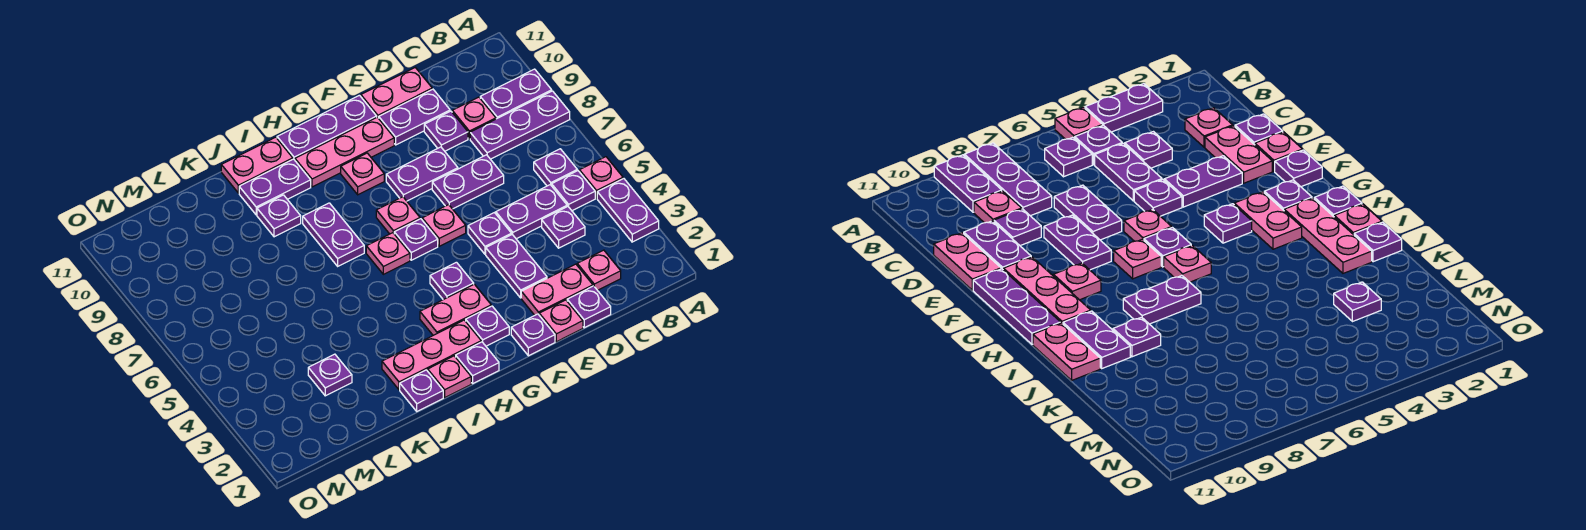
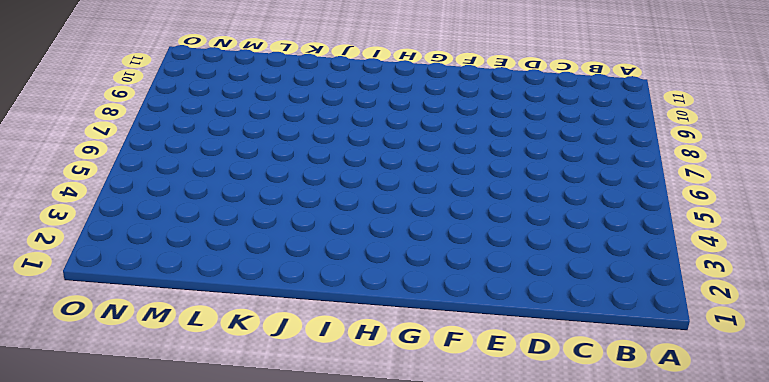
none -> purple plate A3:A4 level 1
none -> pink plate A5 level 1
none -> purple plate A8:C8 level 1
none -> purple plate A9:B9 level 1

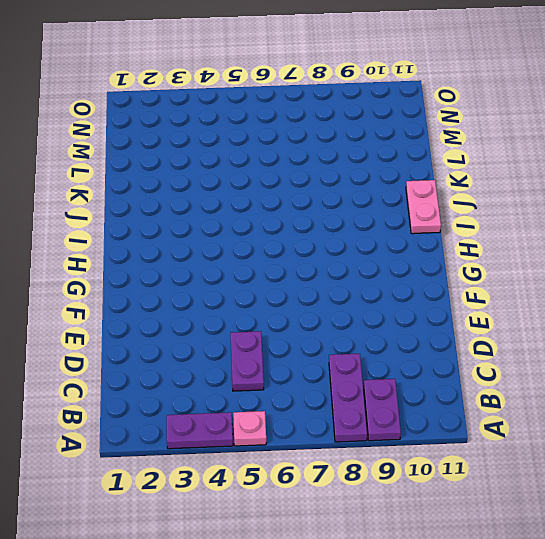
none -> purple plate B5 level 1
none -> purple plate B6 level 1
none -> pink plate C2 level 1
none -> purple plate C4 level 1

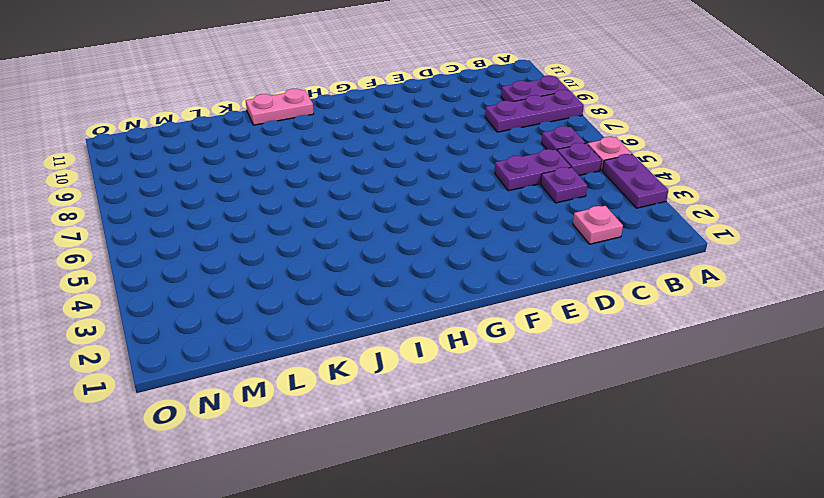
none -> pink plate C9 level 1
none -> purple plate D1 level 1
none -> pink plate D2:E2 level 1
none -> purple plate D7:E7 level 1

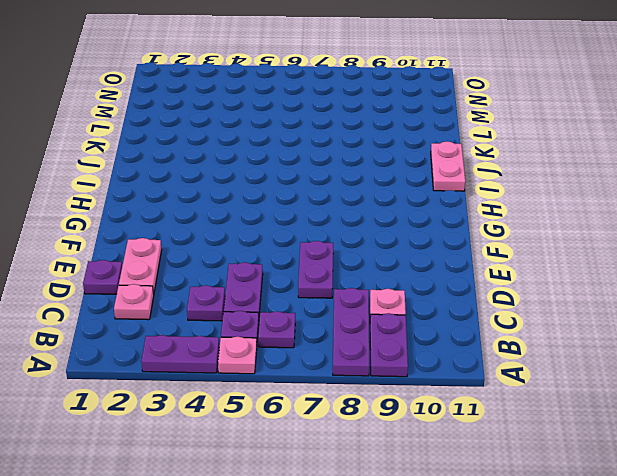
none -> purple plate D9 level 1
none -> purple plate D10:E10 level 1
none -> pink plate D11:E11 level 1
none -> pink plate E1 level 1

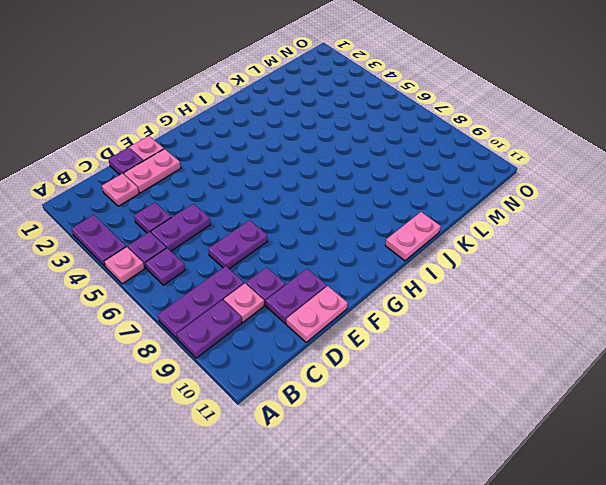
none -> purple plate E3:E4 level 1
none -> purple plate E5 level 1
none -> purple plate E8:F8 level 1
none -> purple plate F1 level 1

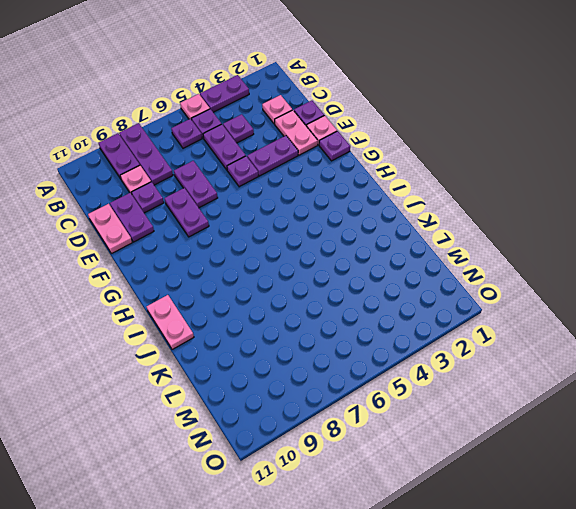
none -> pink plate F6 level 1
none -> pink plate F10:H10 level 1
none -> purple plate F11:H11 level 1
none -> purple plate G2 level 1

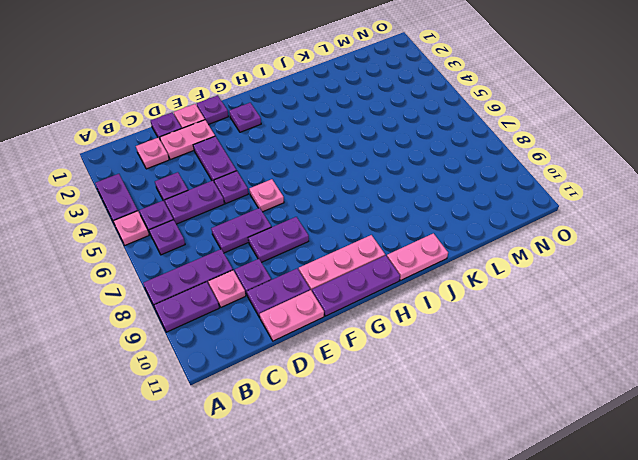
none -> pink plate G3:H3 level 1
none -> purple plate G4 level 1
none -> purple plate G6 level 1
none -> pink plate G7 level 1

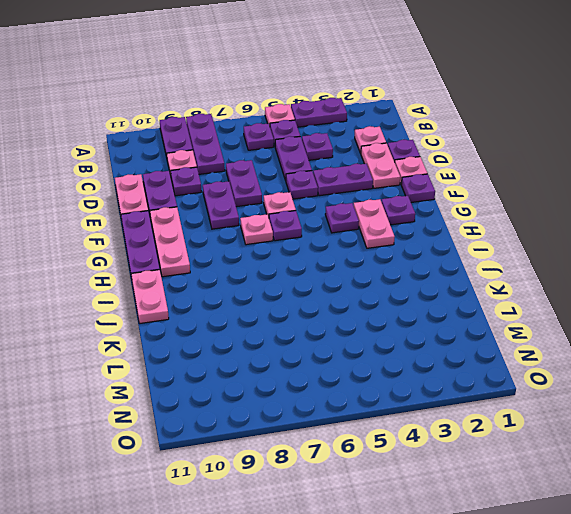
none -> pink plate G9 level 1
none -> purple plate H1 level 1
none -> pink plate H2:J2 level 1
none -> pink plate H6 level 1

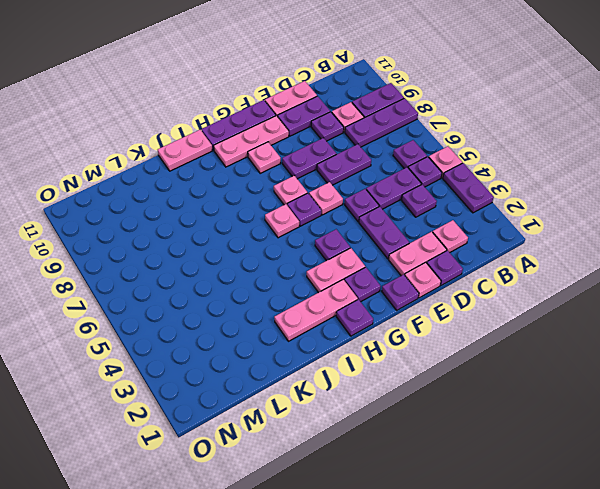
none -> pink plate I1 level 1
none -> purple plate I7:I8 level 1
none -> purple plate I10:J10 level 1
none -> purple plate J1 level 1

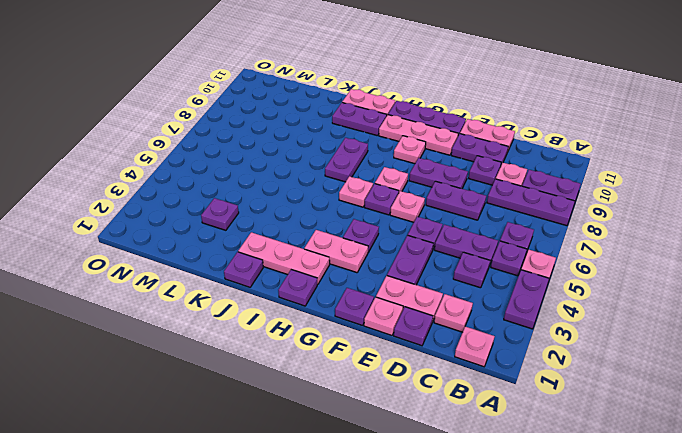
pink plate B1 level 1 -> pink plate I1 level 1
none -> purple plate G2 level 1
none -> purple plate J9 level 1

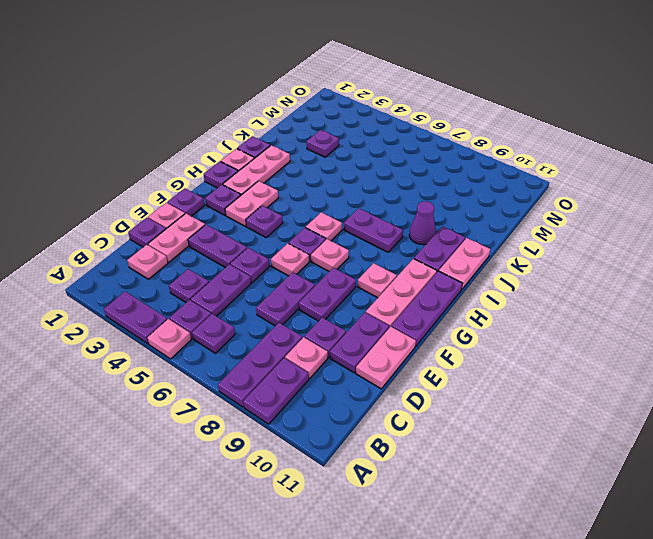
purple cone J9 level 1 -> purple plate J9 level 1

